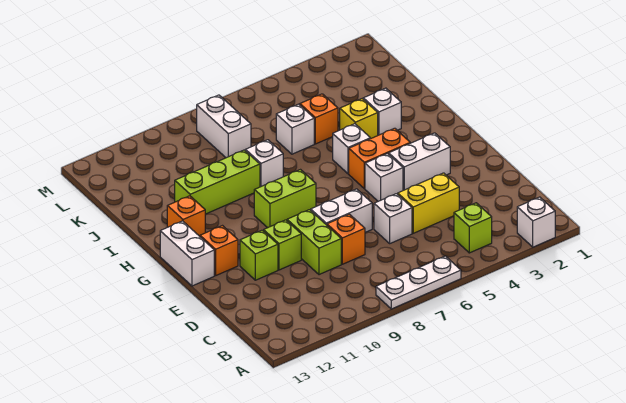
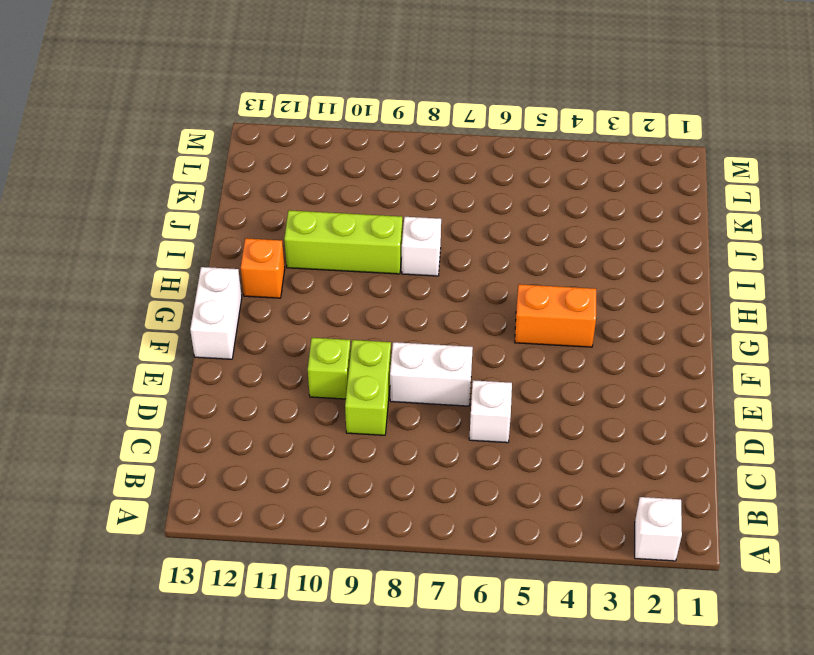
none -> white plate A6:A8 level 1
none -> lime brick B4 level 1
none -> yellow brick D4:D5 level 1

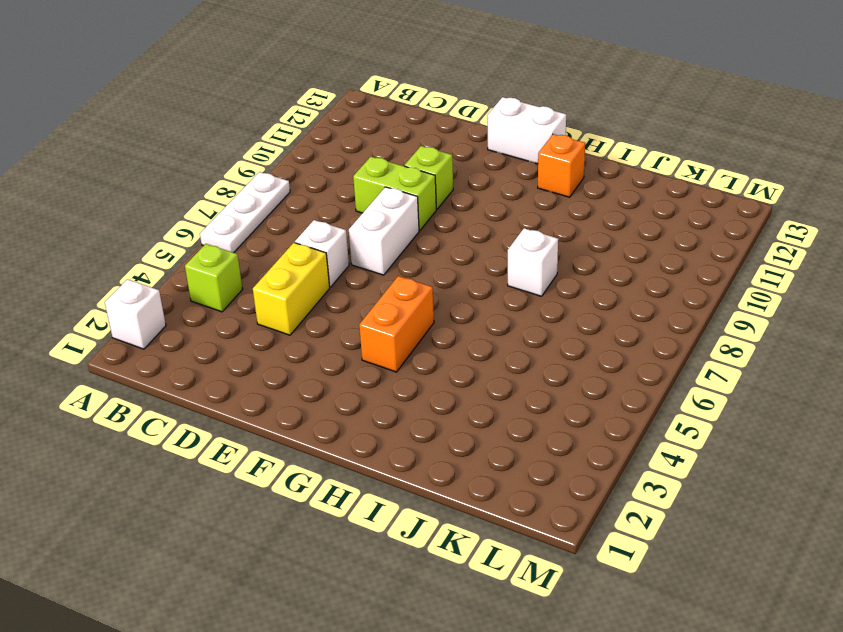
none -> orange brick D8 level 1
none -> lime brick E11 level 1
none -> white brick F3:F4 level 1

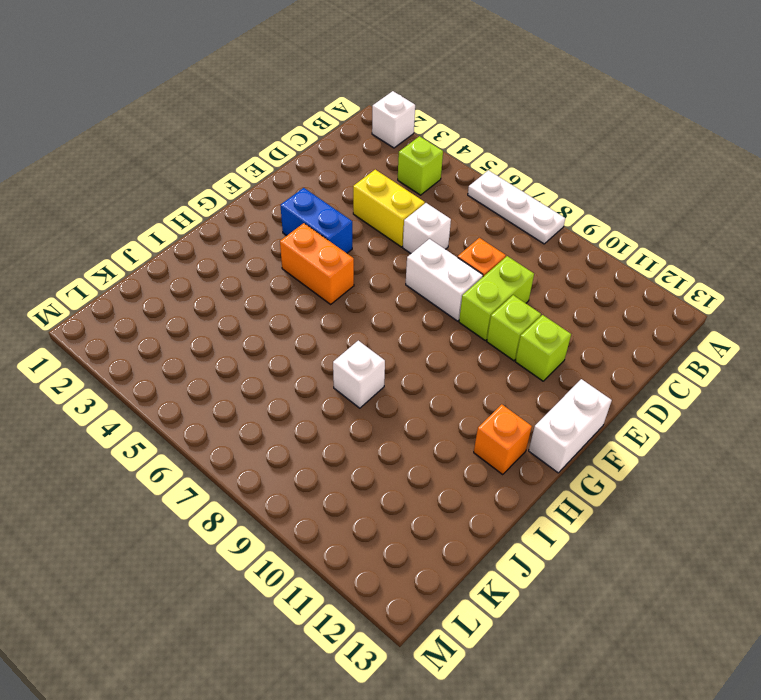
blue brick F3:F4 level 1 -> white brick F3:F4 level 1
none -> white brick F5 level 1
none -> orange brick F12 level 1
none -> lime brick G8:G9 level 1

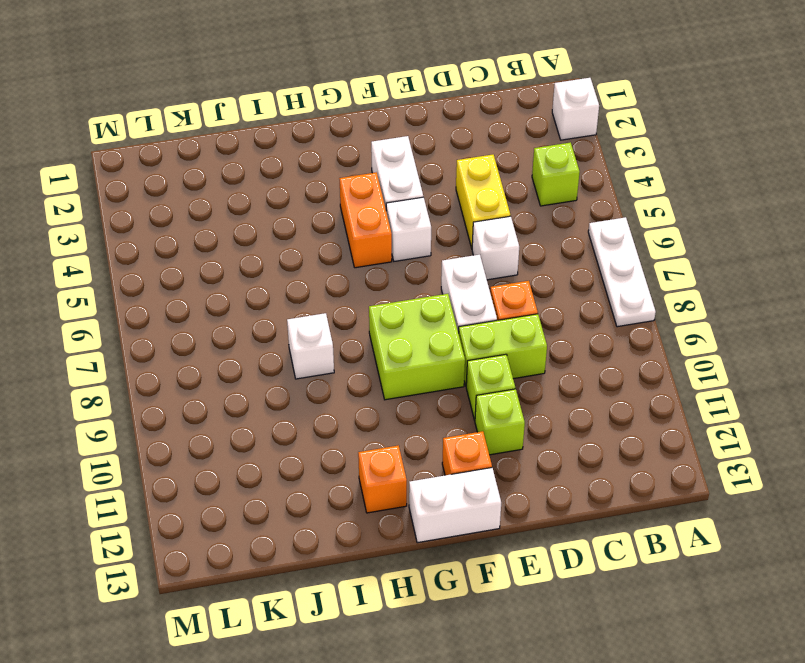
lime brick F8:G9 level 1 -> lime brick G8:G9 level 1
none -> white brick H5 level 1
none -> white brick I3 level 1
none -> yellow brick I4 level 1

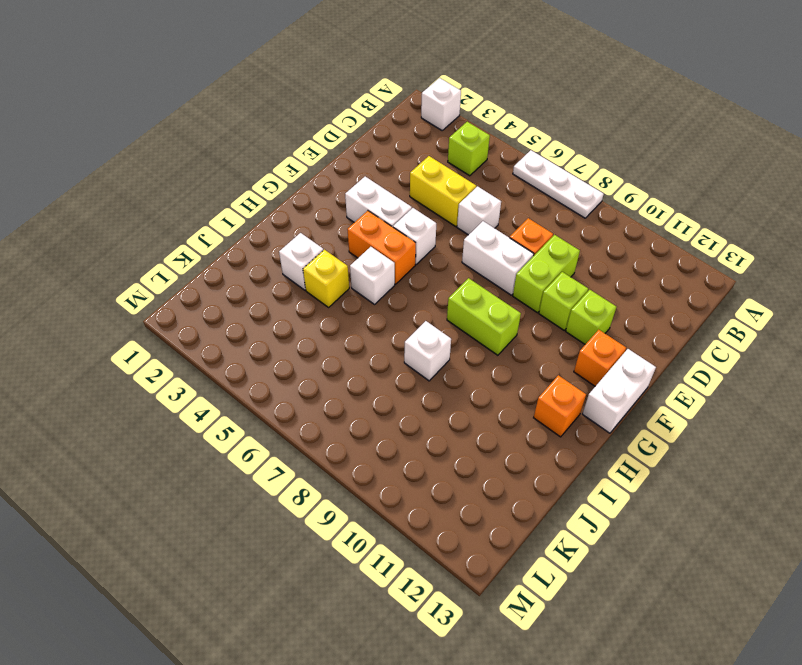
none -> lime brick I9:I11 level 1
none -> orange brick J5 level 1
none -> white brick J6 level 1

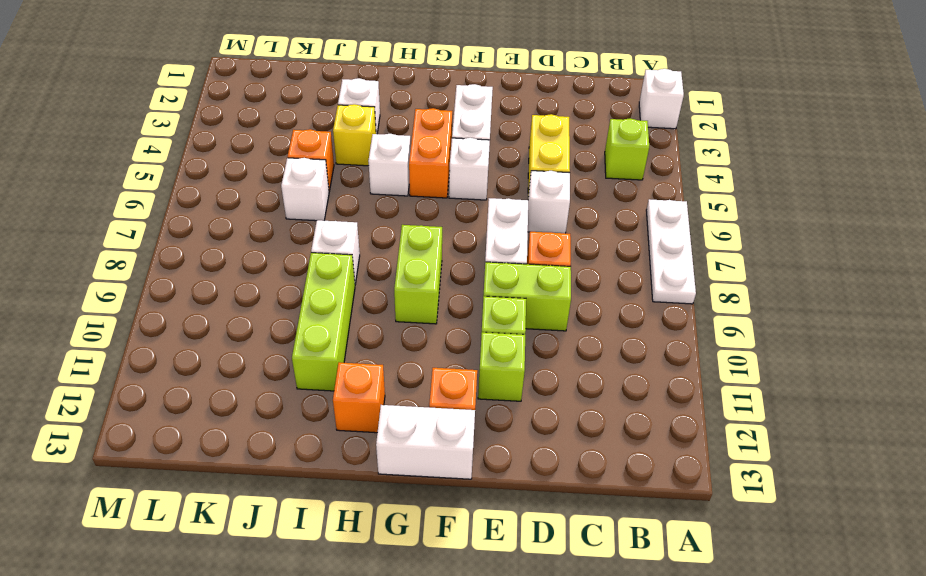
none -> white brick K8:L8 level 1

